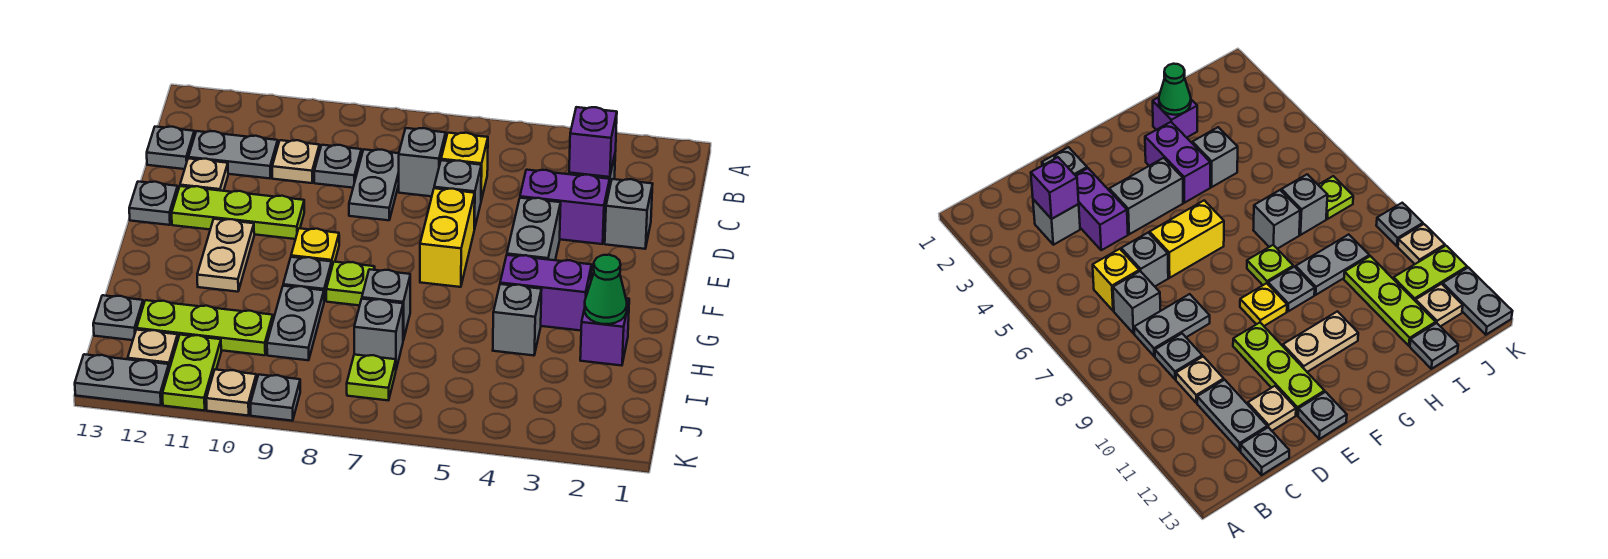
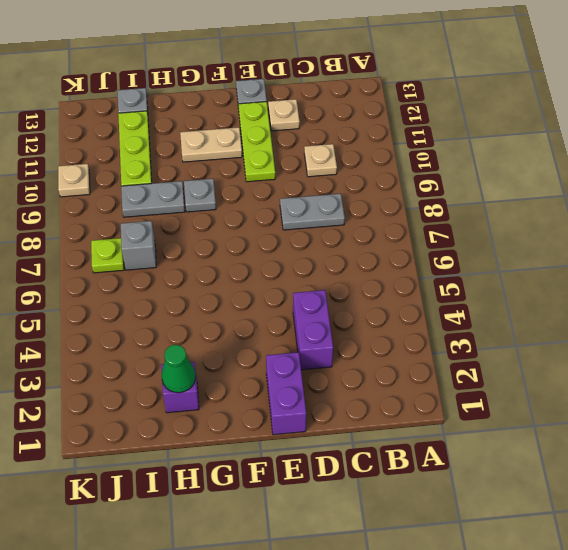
purple brick E1:E2 level 1 -> purple brick G3:G4 level 1
none -> grey brick C3 level 1
none -> yellow brick C6 level 1
none -> grey brick C7 level 1
none -> grey plate C9 level 1

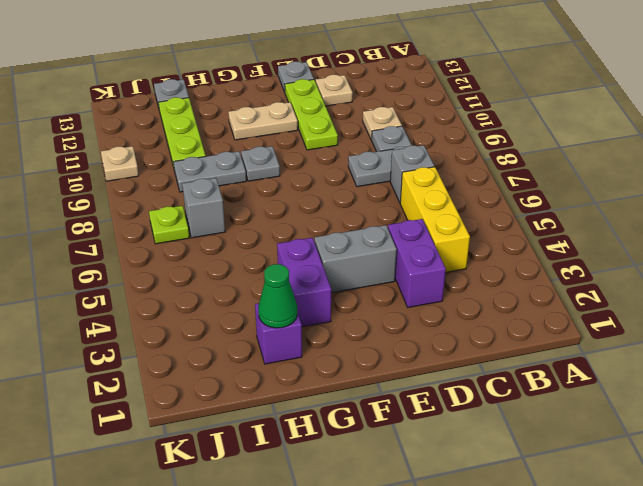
yellow brick C4:C6 level 1 -> yellow brick C6 level 1
none -> grey brick C3 level 1
none -> grey plate C11:C12 level 1
none -> grey plate C13 level 1
none -> grey brick D2 level 1

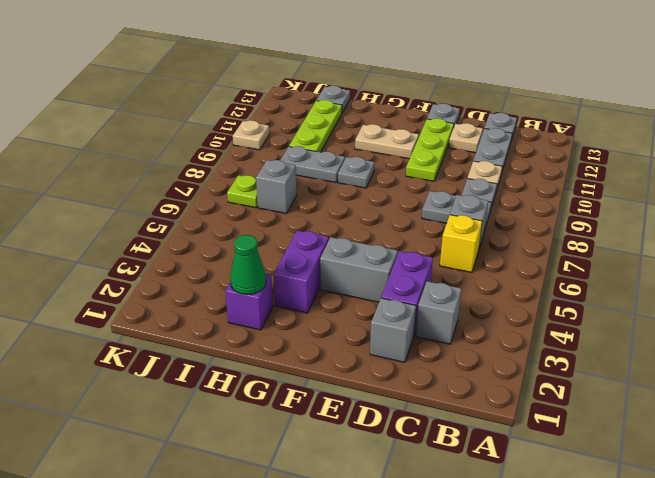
none -> grey brick D6 level 1
none -> yellow brick E6:F6 level 1
none -> yellow plate F9 level 1
none -> lime plate G8 level 1

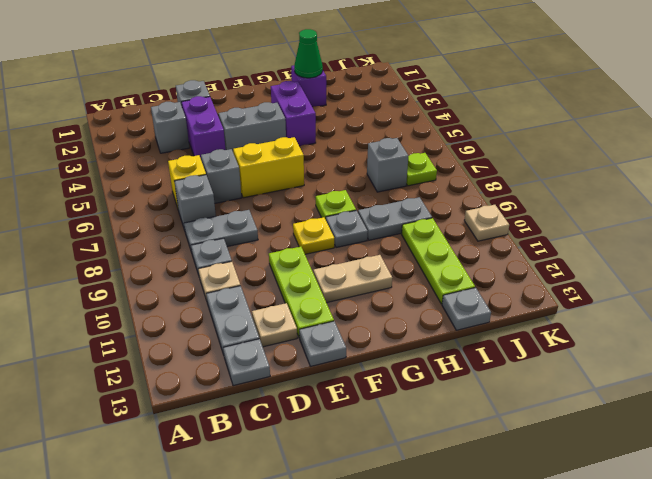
none -> grey brick H4 level 1
none -> grey brick H7 level 1
none -> lime plate J11:K11 level 1
none -> tan plate J12 level 1

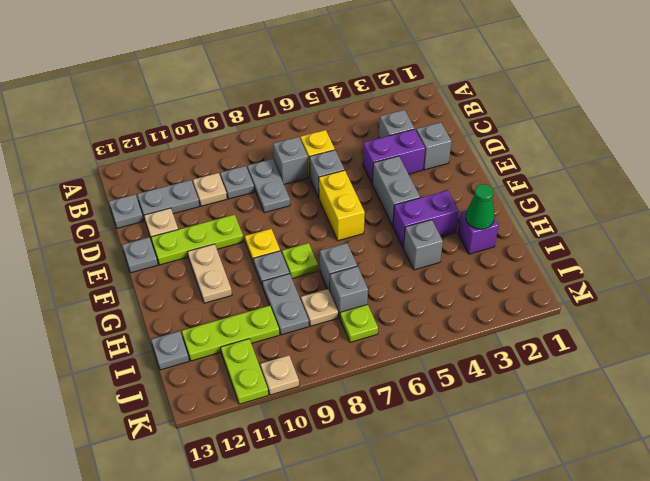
tan plate I8 level 1 -> tan plate J12 level 1
none -> grey plate K9 level 1
none -> grey plate K12:K13 level 1
none -> purple brick C3 level 2

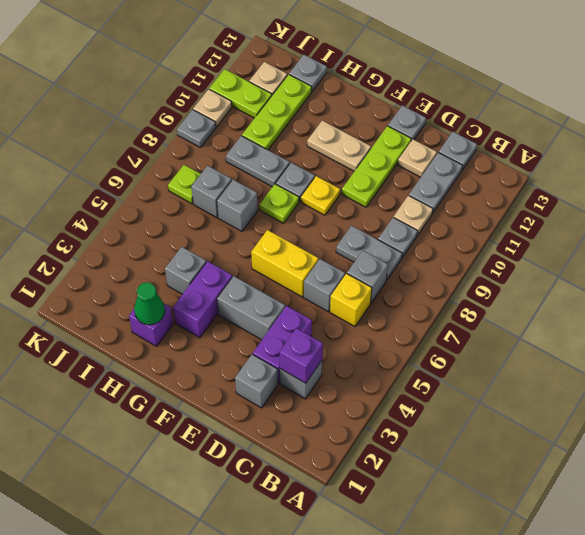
none -> grey plate K12:K13 level 1

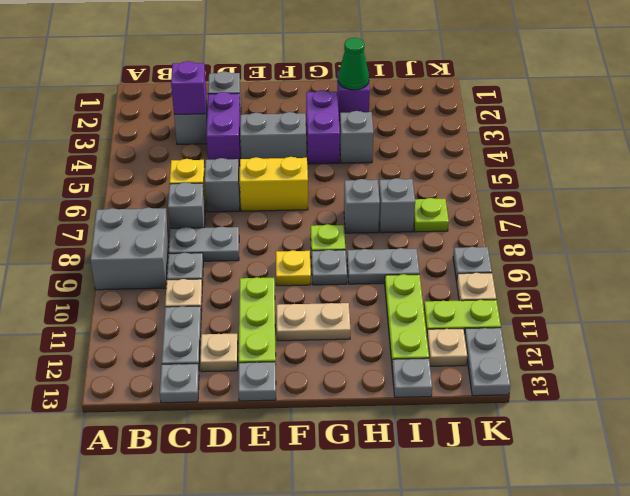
grey brick A8:B9 level 1 -> none

